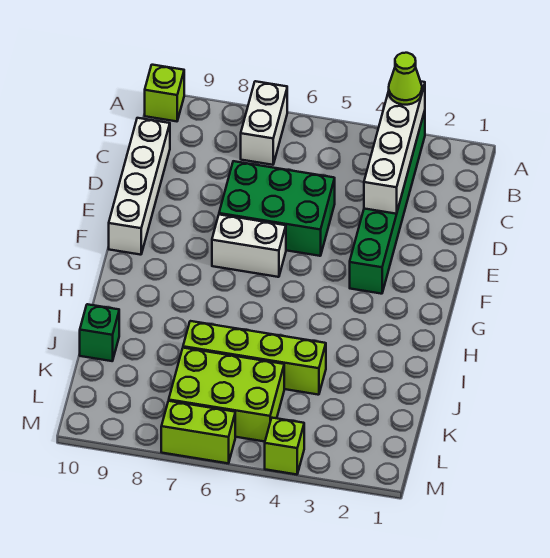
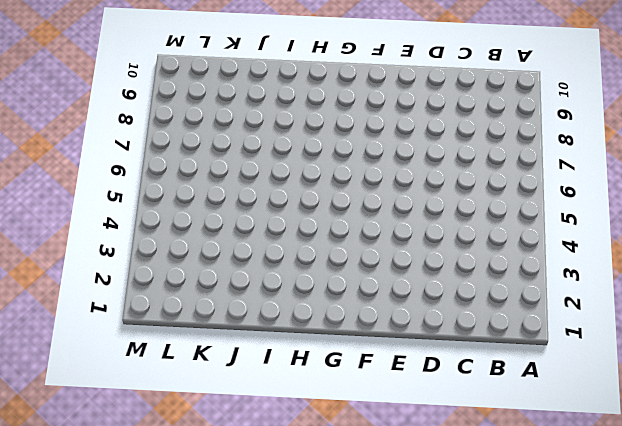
none -> green brick A3:F3 level 1
none -> white brick A7:B7 level 1
none -> lime brick A10 level 1

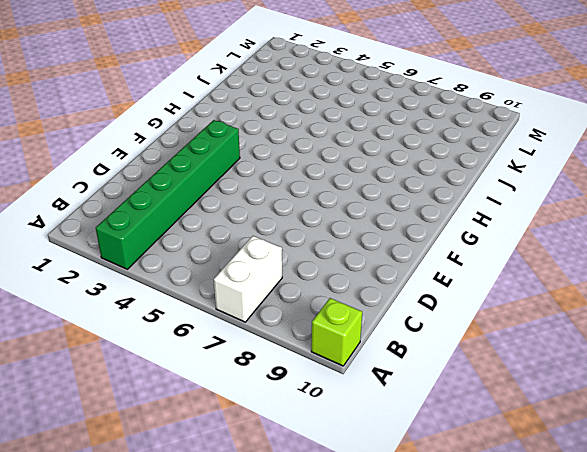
none -> white brick C10:F10 level 1
none -> green brick D5:E7 level 1
none -> white brick F6:F7 level 1

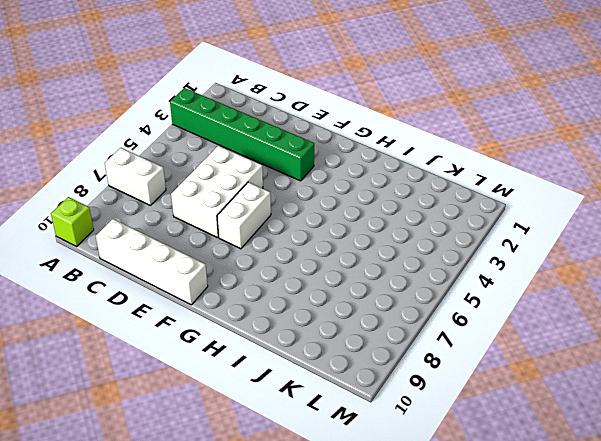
white brick D5:E7 level 1 -> green brick D5:E7 level 1
none -> lime brick J4:J7 level 1
none -> green brick J10 level 1
none -> lime brick K5:L7 level 1

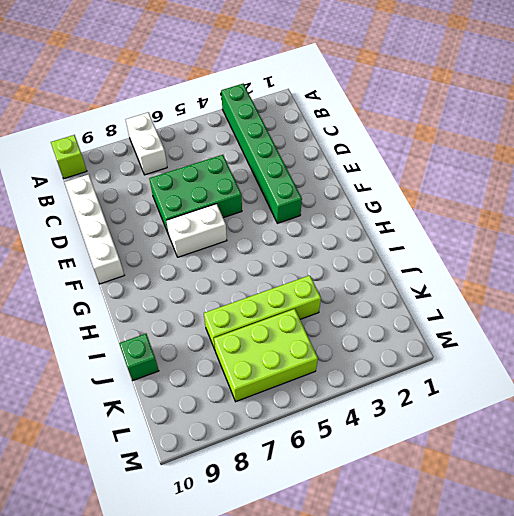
none -> lime brick M4 level 1
none -> lime brick M6:M7 level 1
none -> white brick A3:D3 level 2

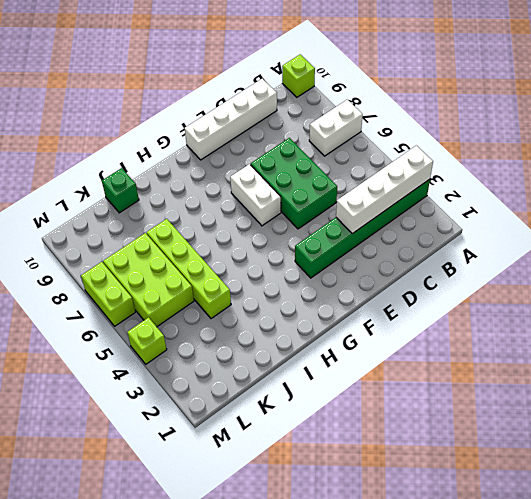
none -> lime cone A3 level 3

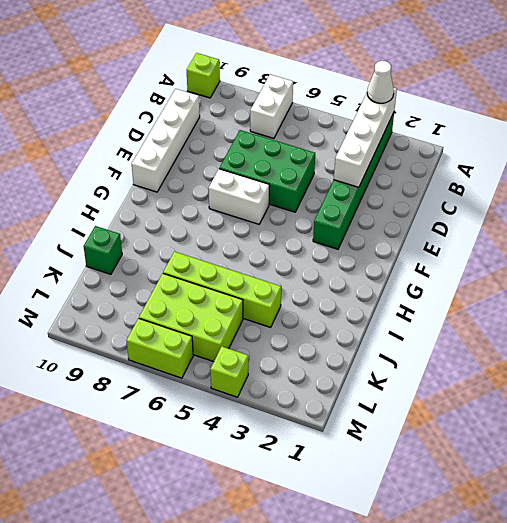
white cone A3 level 3 -> lime cone A3 level 3

